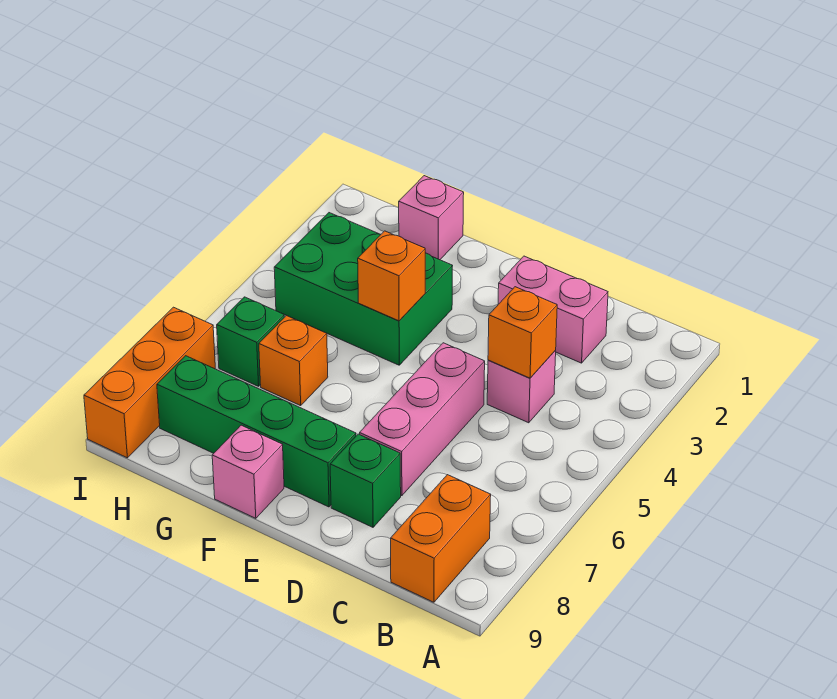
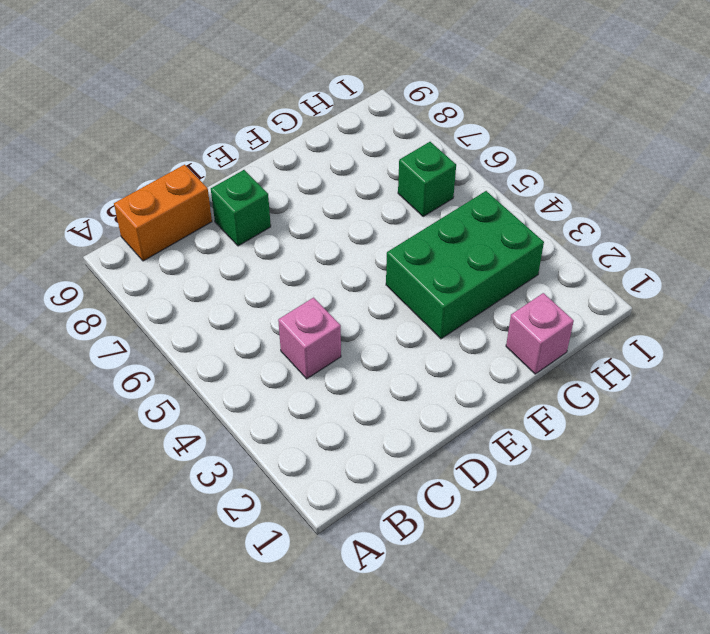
orange brick B9:C9 level 1 -> orange brick B8:B9 level 1
none -> pink brick C2:D2 level 1
none -> pink brick D5:D7 level 1
none -> green brick E8:H8 level 1

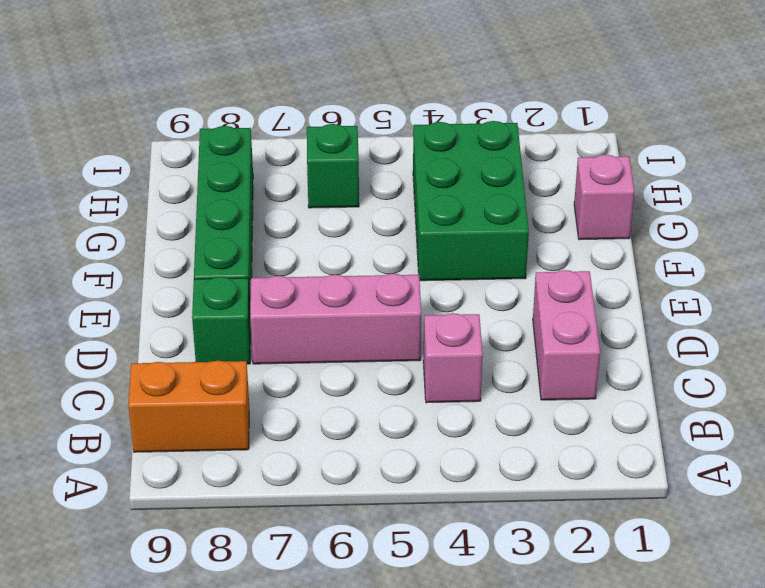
none -> pink brick F9 level 1
none -> orange brick G6 level 1
none -> orange brick I7:I9 level 1

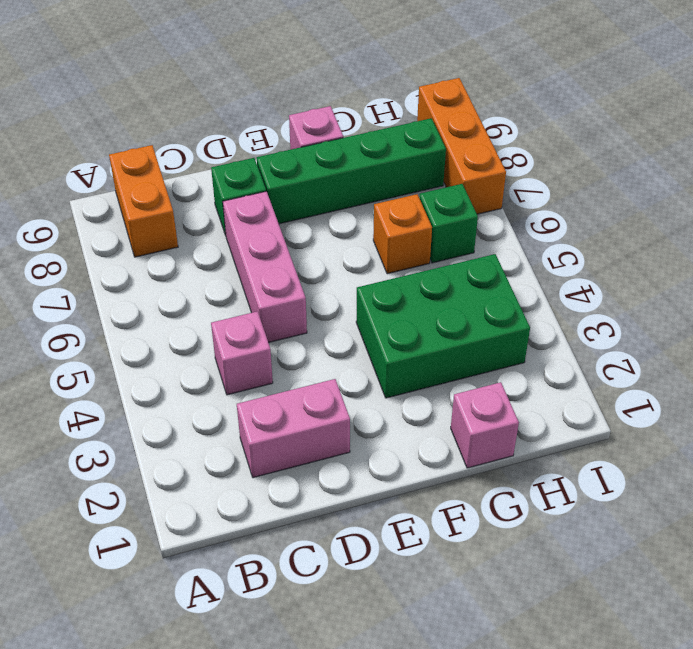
none -> orange brick C4 level 2
none -> orange brick F4 level 2

